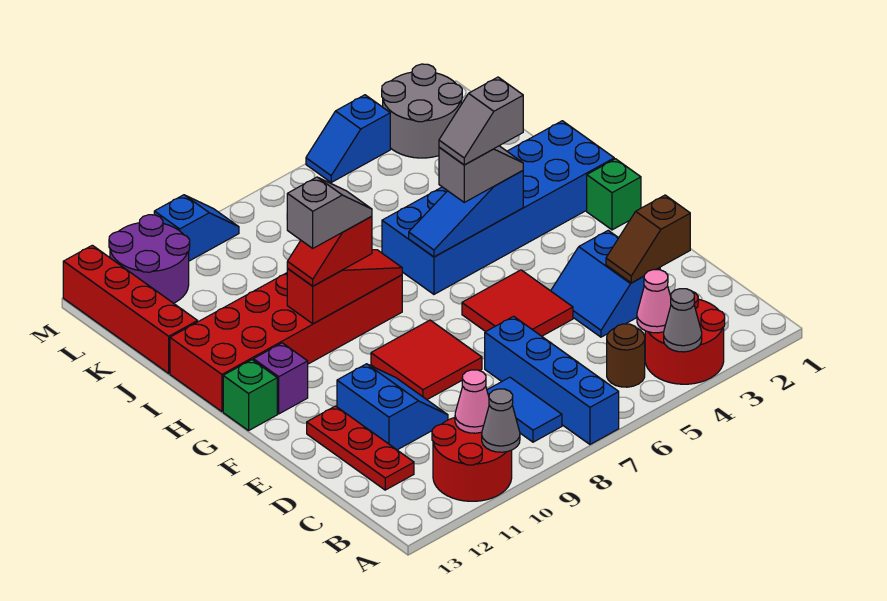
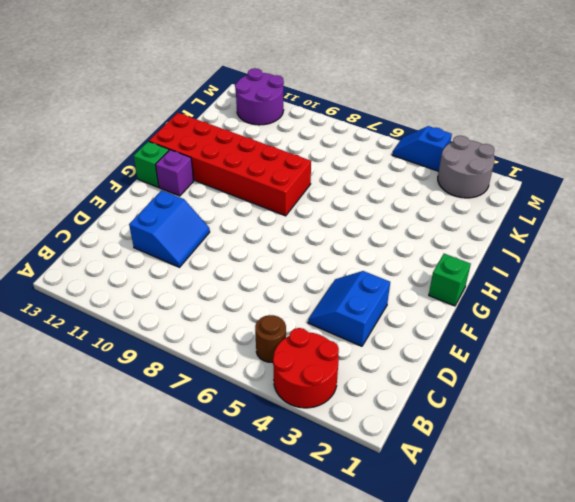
none -> blue brick A7:D7 level 1
none -> red round brick A10:B11 level 1
none -> blue tile B8:C8 level 1
none -> red plate C12:E12 level 1

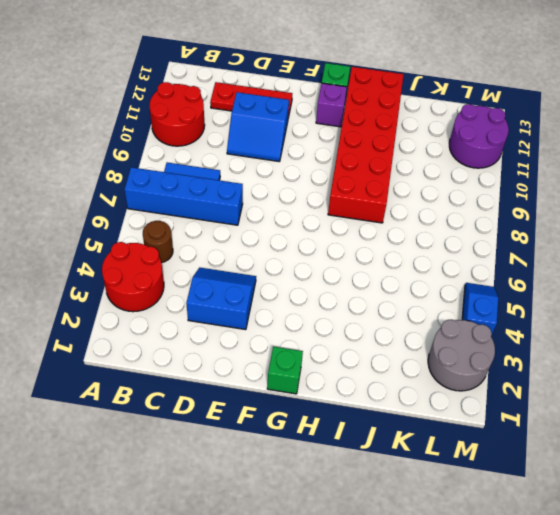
none -> red tile E5:F6 level 1
none -> red tile E8:F9 level 1
none -> blue brick H1:I6 level 1
none -> red brick J13:M13 level 1

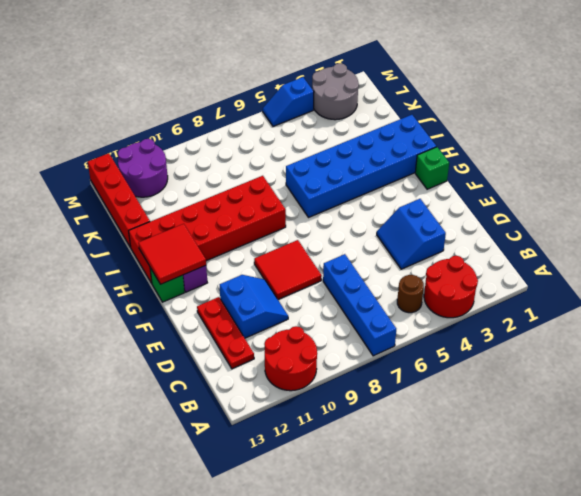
red tile G12:H13 level 2 -> red tile E5:F6 level 1
none -> blue tile B8:C8 level 1
none -> blue slope M9:M10 level 1 top 10
none -> grey cone A4 level 2
none -> grey cone A10 level 2

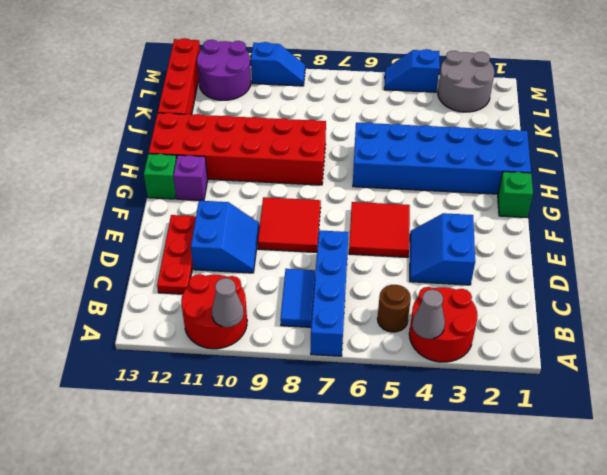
none -> pink cone B4 level 2
none -> pink cone B10 level 2
none -> brown slope D2:D3 level 2 top 2
none -> blue slope H4:H6 level 2 top 4

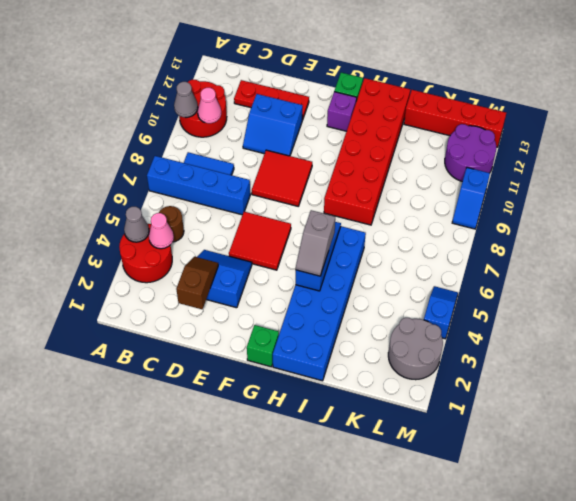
none -> red slope H8:H10 level 2 top 10
none -> red slope H9:H10 level 3 top 9
none -> grey slope H4:H5 level 4 top 4
none -> grey slope H9:H10 level 4 top 10

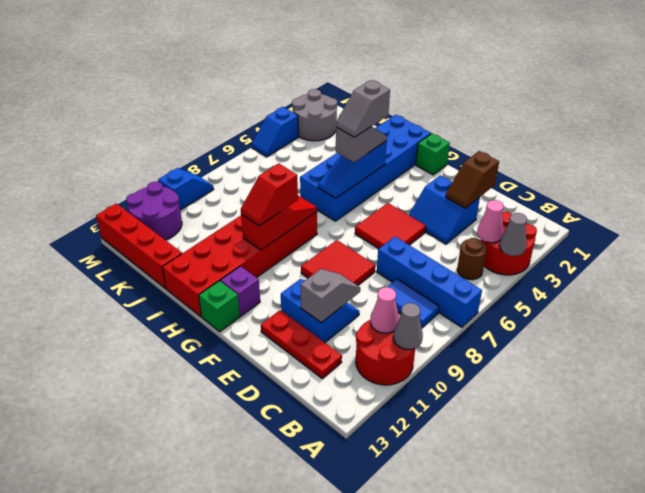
grey slope D10:D11 level 2 top 11 -> grey slope H9:H10 level 4 top 10

